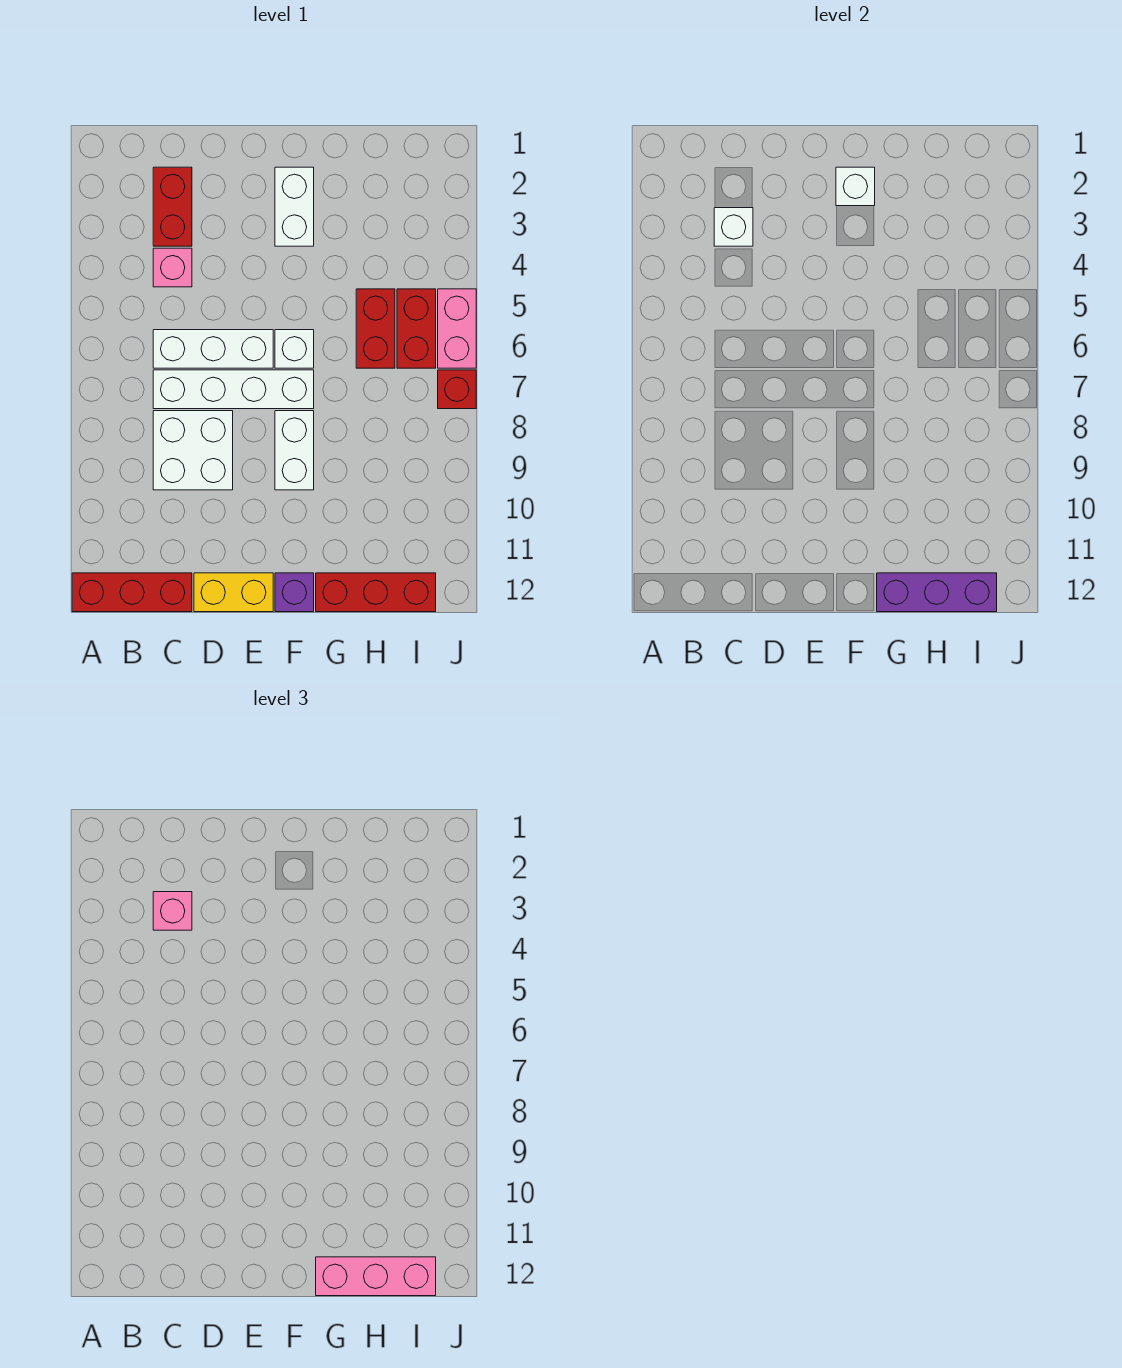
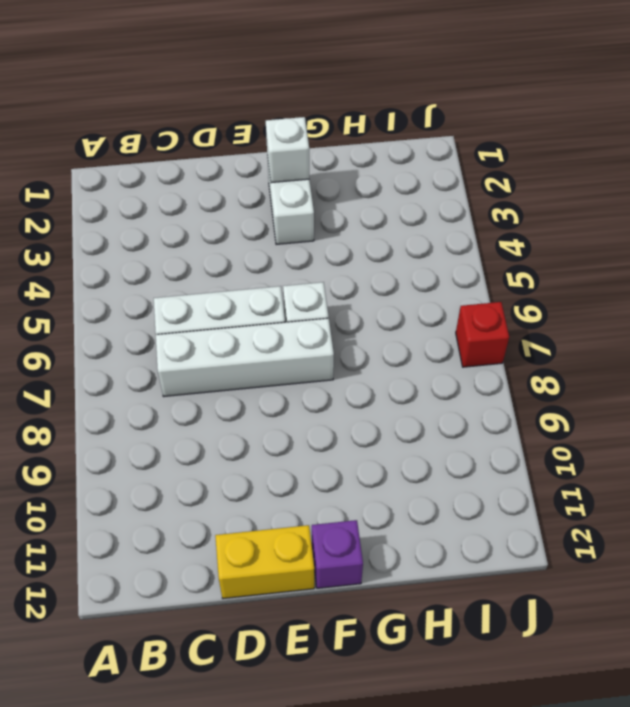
none -> red brick A12:C12 level 1
none -> red brick C2:C3 level 1
none -> pink brick C4 level 1

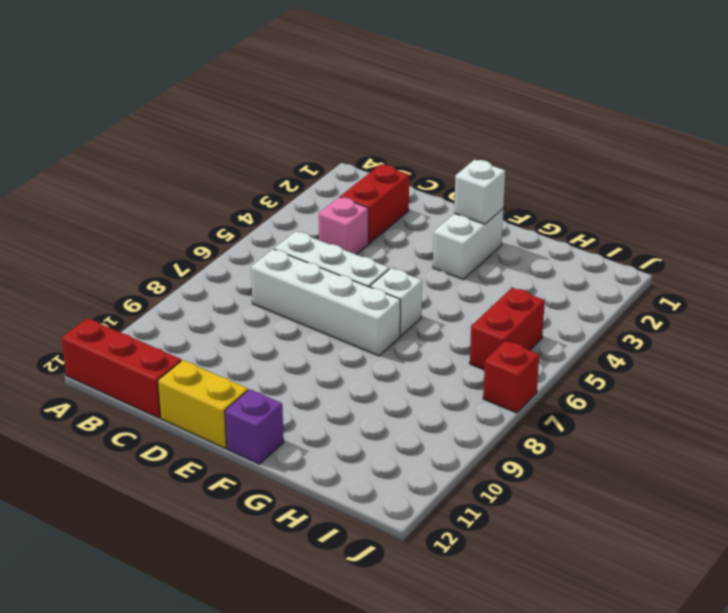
none -> white brick C8:D9 level 1
none -> white brick F8:F9 level 1
none -> red brick G12:I12 level 1

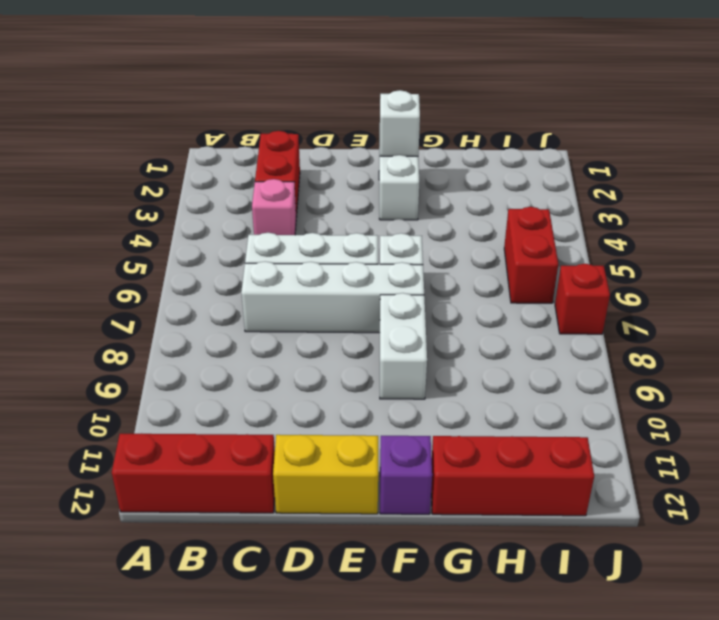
none -> white brick C8:D9 level 1
none -> red brick H5:H6 level 1
none -> pink brick J5:J6 level 1

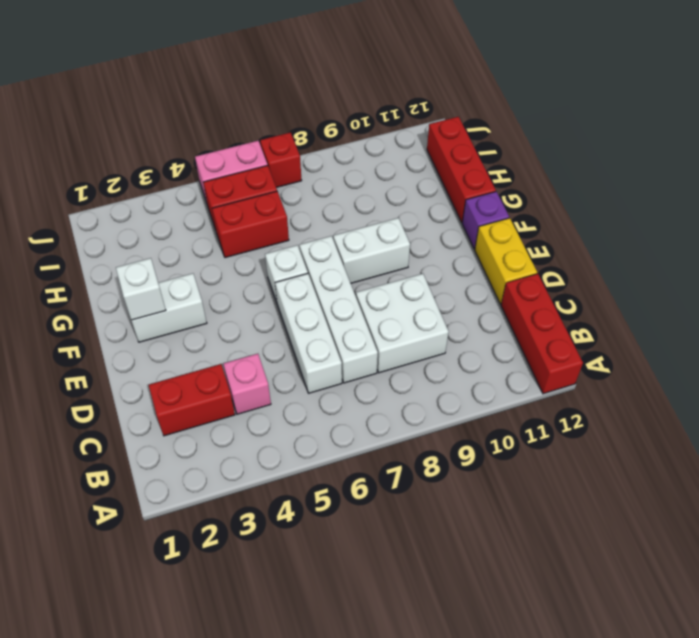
none -> white brick C3 level 2
none -> purple brick G12:I12 level 2
none -> pink brick C3 level 3

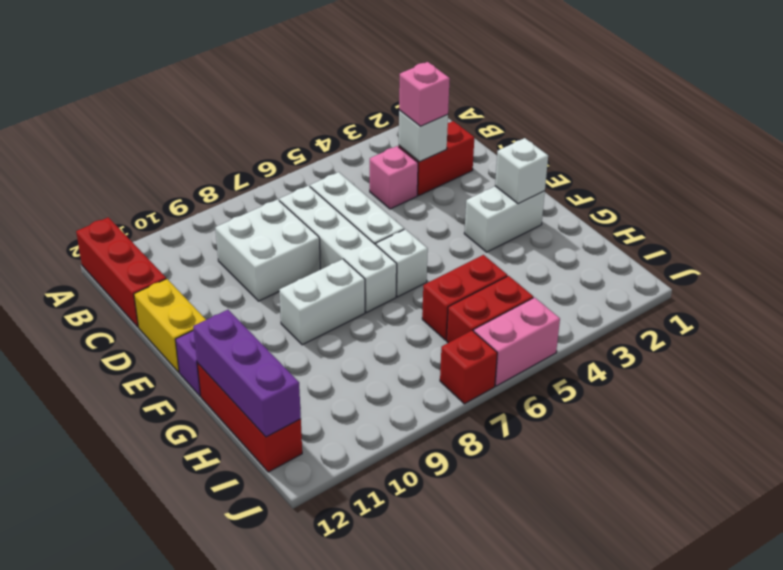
none -> pink brick G12:I12 level 3

